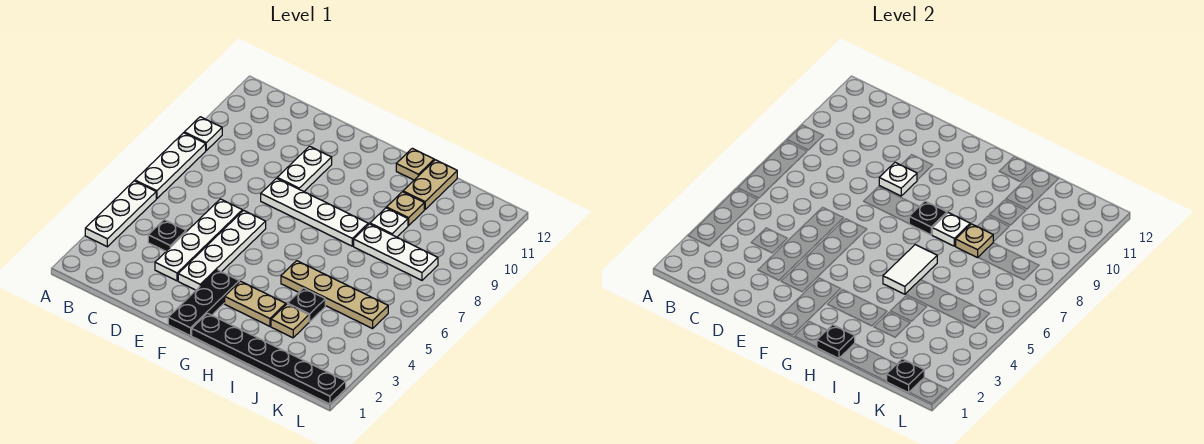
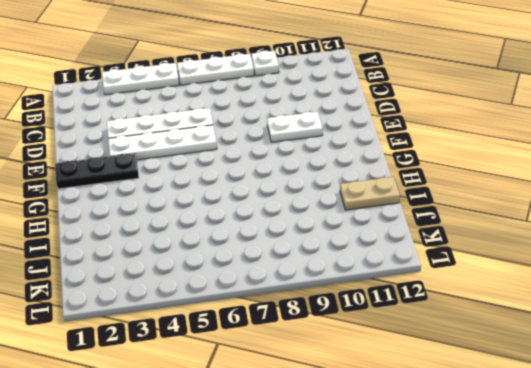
none -> black plate C4 level 1
none -> white plate E8:H8 level 1
none -> black plate G1:L1 level 1

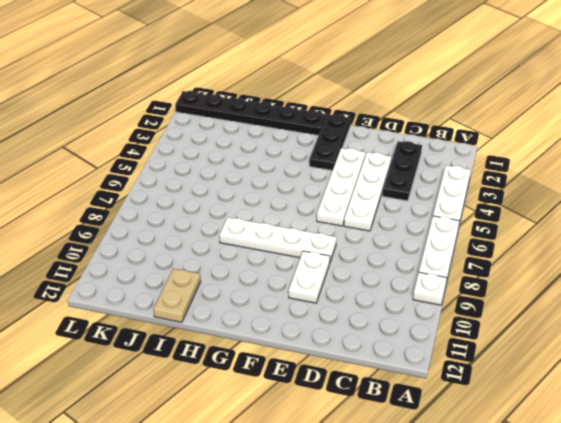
black plate C2:C4 level 1 -> black plate C4 level 1
none -> tan plate G3:H3 level 1
none -> tan plate H5:K5 level 1
none -> tan plate H12 level 1

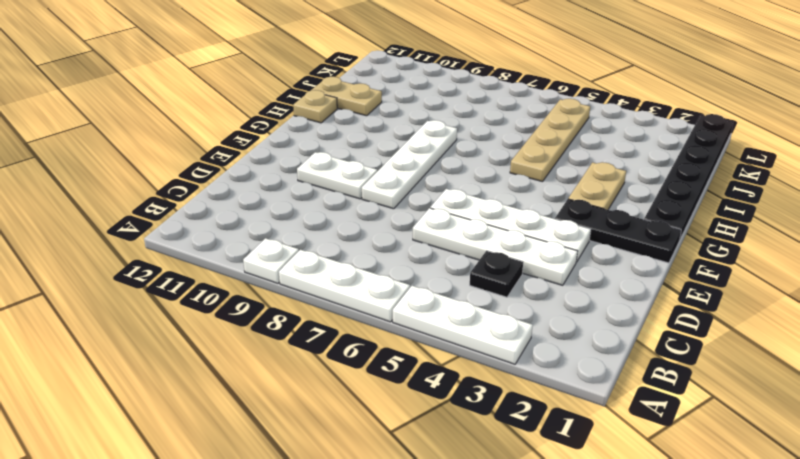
none -> tan plate I3 level 1
none -> black plate I4 level 1
none -> white plate I8:K8 level 1

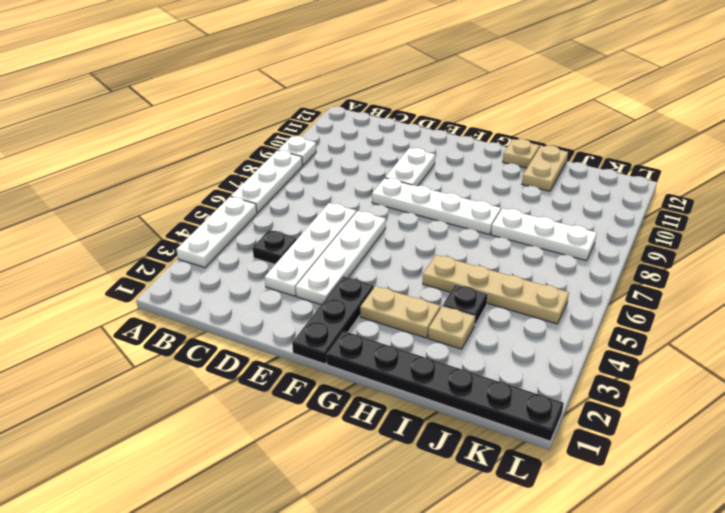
none -> white plate I9 level 1
none -> tan plate I10 level 1
none -> white plate E9 level 2

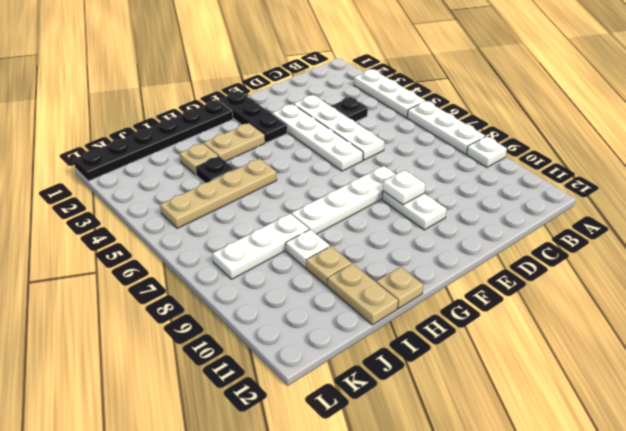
none -> black plate G8 level 2
none -> black plate H1 level 2
none -> white tile H5:H6 level 2

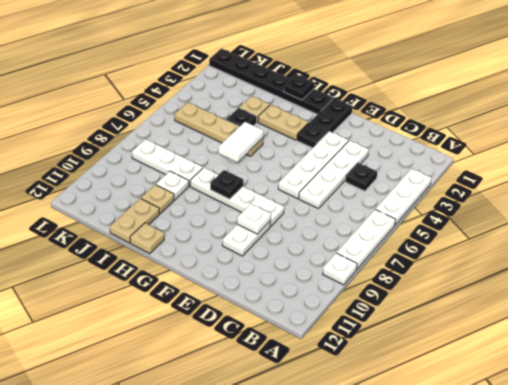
none -> white plate H8 level 2
none -> tan plate I8 level 2
none -> black plate K1 level 2

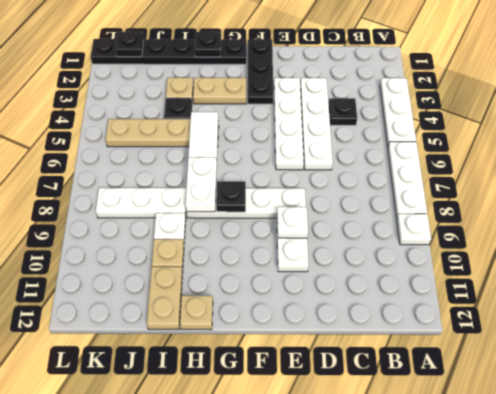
white plate H7:H8 level 2 -> white plate H8 level 2
none -> tan plate I8 level 2

